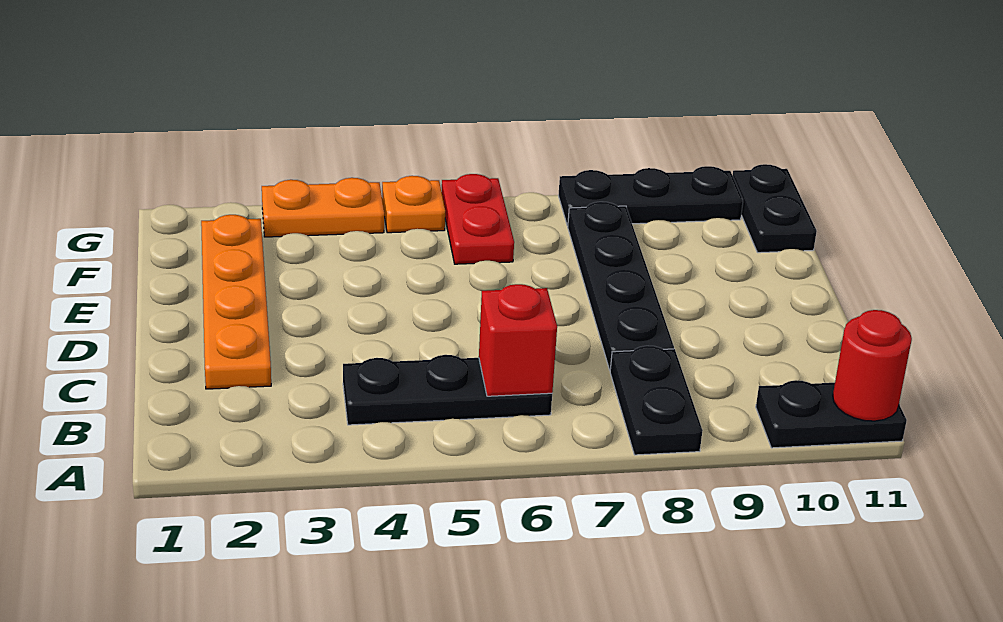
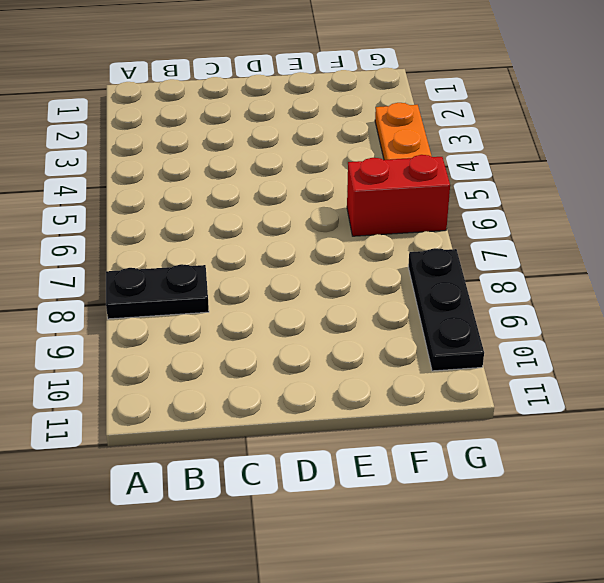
red brick F6:G6 level 1 -> red plate F6:G6 level 1
none -> black plate A10:A11 level 1
none -> black plate B4:B6 level 1
none -> orange plate C2:F2 level 1

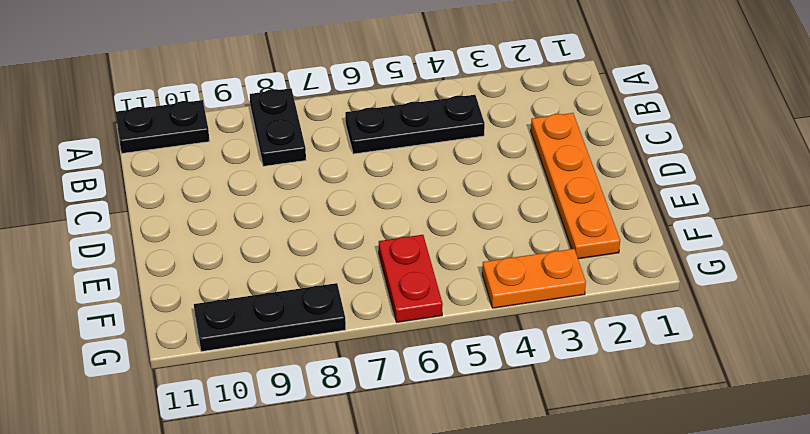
none -> black plate C8:F8 level 1
none -> black plate F11:G11 level 1
none -> orange plate G5 level 1

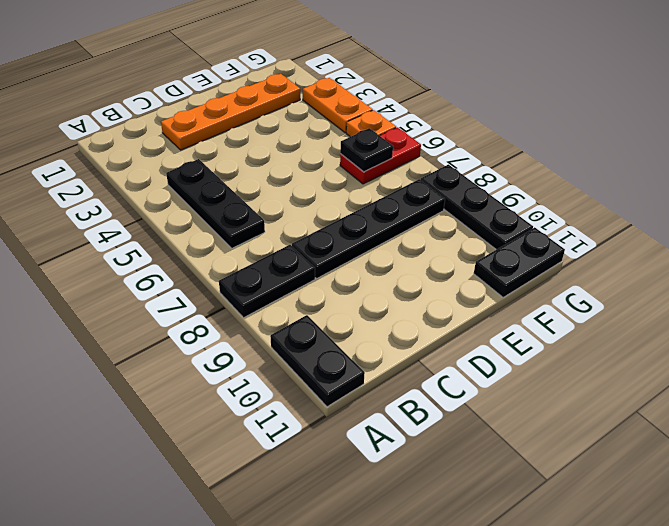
black plate F6 level 2 -> none
none -> red round brick A11 level 2
none -> red brick B6 level 2

